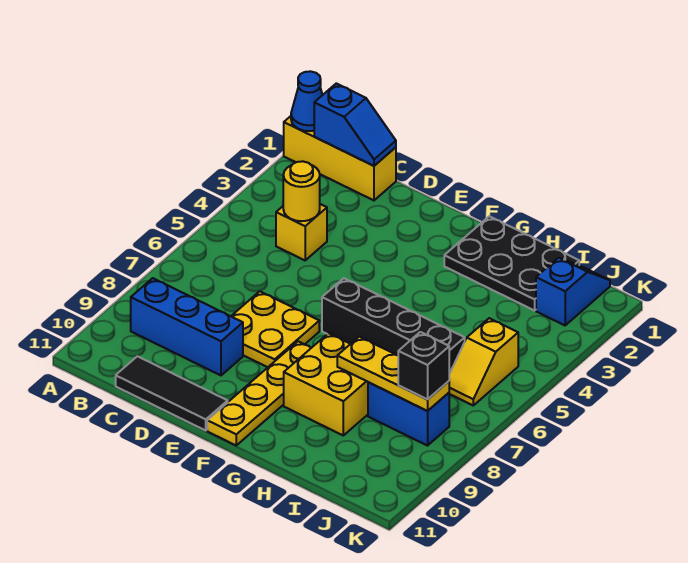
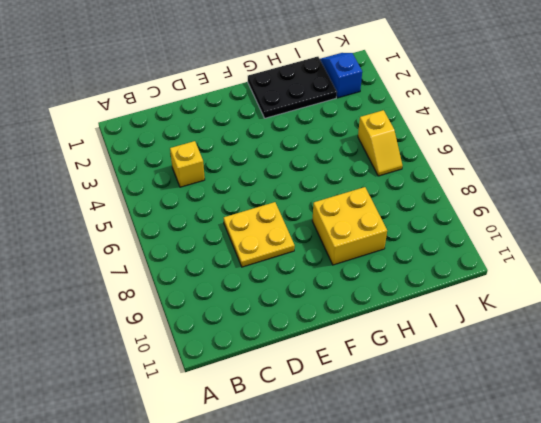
none -> yellow brick A1:C1 level 1
none -> blue brick B9:D9 level 1
none -> black tile C11:E11 level 1

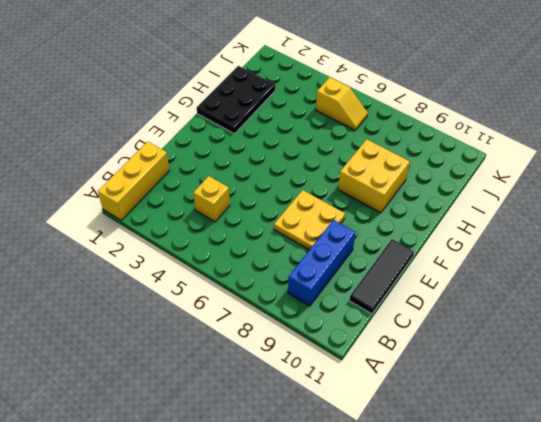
none -> black brick F6:I6 level 1
none -> yellow plate F8:F11 level 1
none -> blue brick I8:J8 level 1

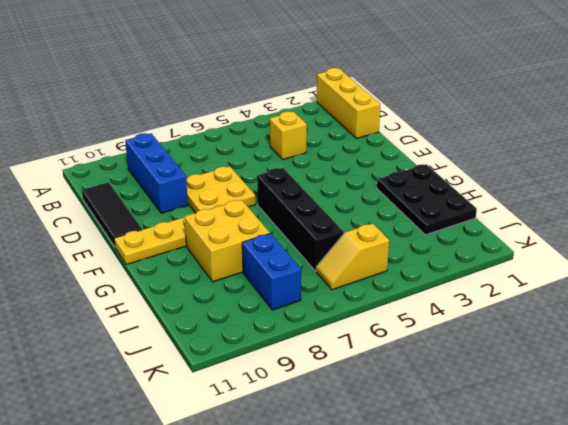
none -> blue slope J1:J2 level 1 top 2
none -> blue cone A1 level 2
none -> blue slope B1:C1 level 2 top B

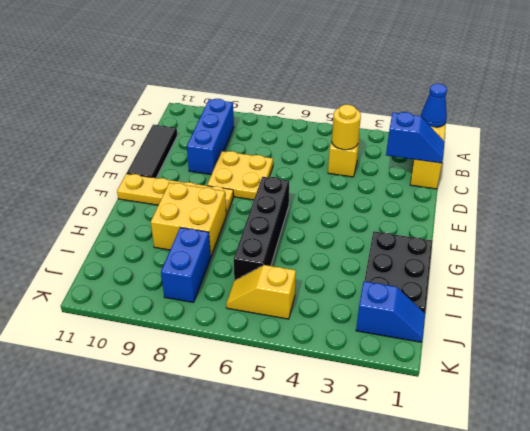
blue slope C1:C2 level 2 top 2 -> blue slope B1:C1 level 2 top B
none -> yellow plate H8:J8 level 2
none -> black brick J8 level 3

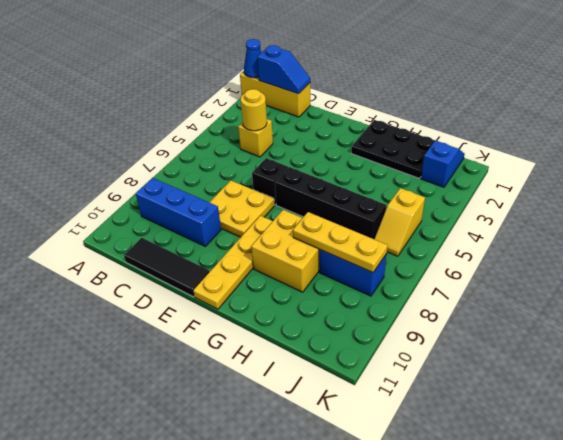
black brick E6 level 1 -> black brick J8 level 3

